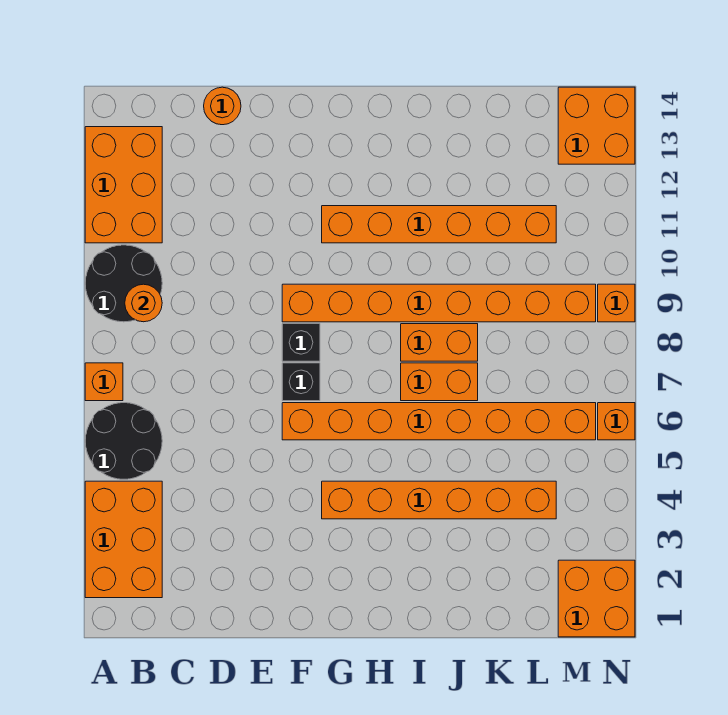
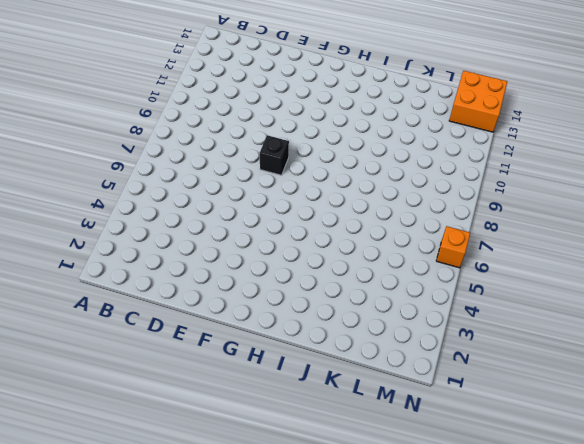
none -> orange brick A2:B4 level 1
none -> black round brick A5:B6 level 1
none -> orange brick A7 level 1

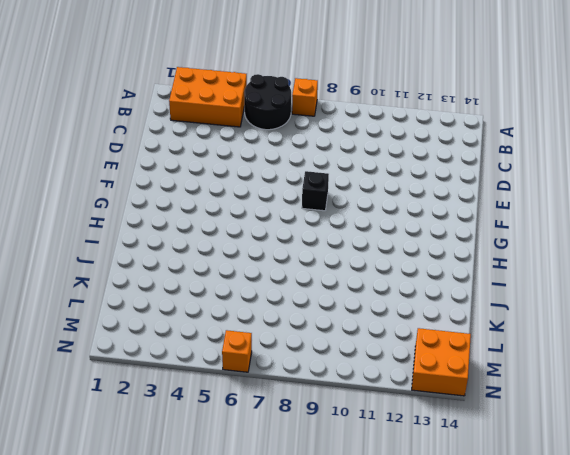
none -> black round brick A9:B10 level 1
none -> orange brick A11:B13 level 1
none -> orange round brick D14 level 1

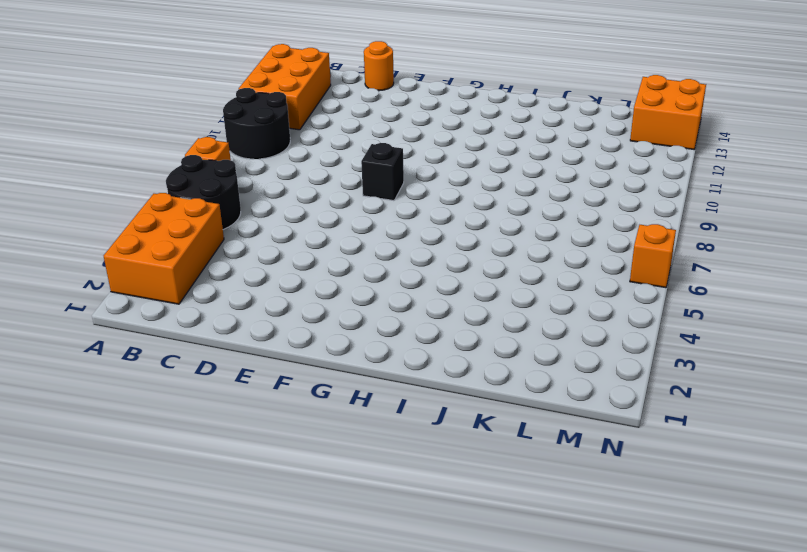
none -> orange brick F6:M6 level 1
none -> black brick F7 level 1
none -> orange brick F9:M9 level 1

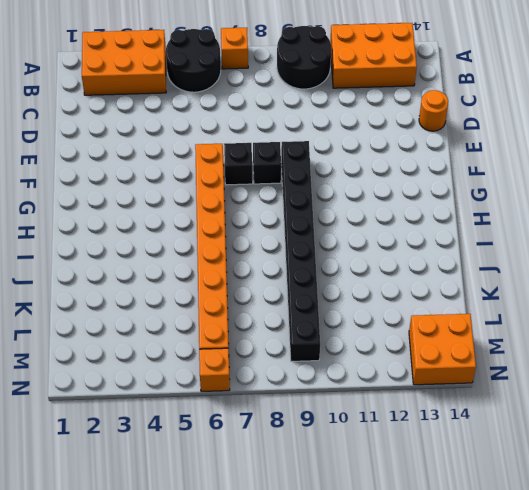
black brick F9:M9 level 1 -> orange brick F9:M9 level 1
none -> orange brick G4:L4 level 1
none -> orange brick G11:L11 level 1
none -> orange brick I7:J7 level 1

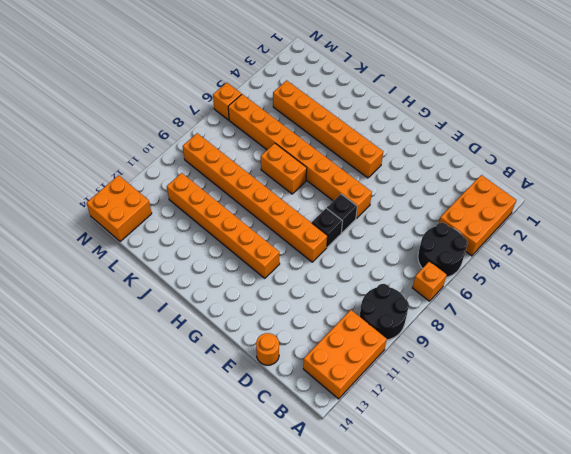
none -> orange brick I8:J8 level 1
none -> orange brick M1:N2 level 1
none -> orange brick N9 level 1

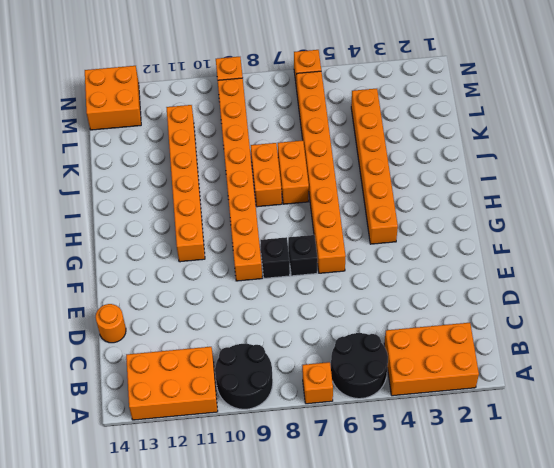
none -> orange brick M1:N2 level 1
none -> orange round brick B9 level 2

